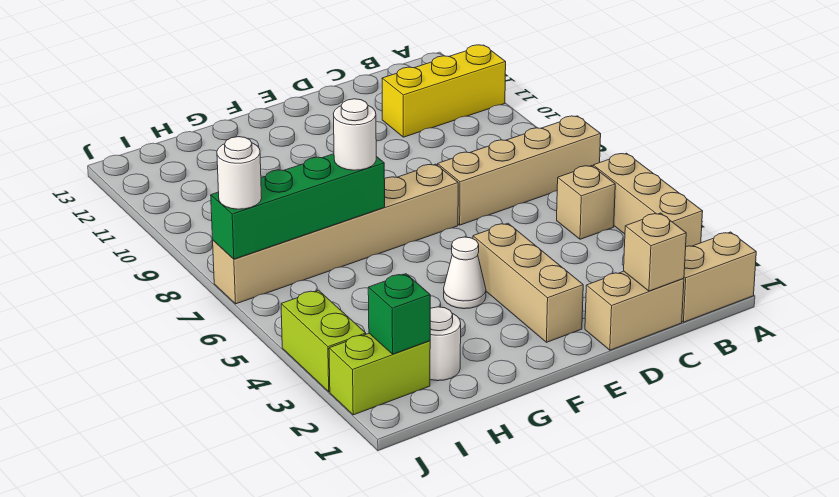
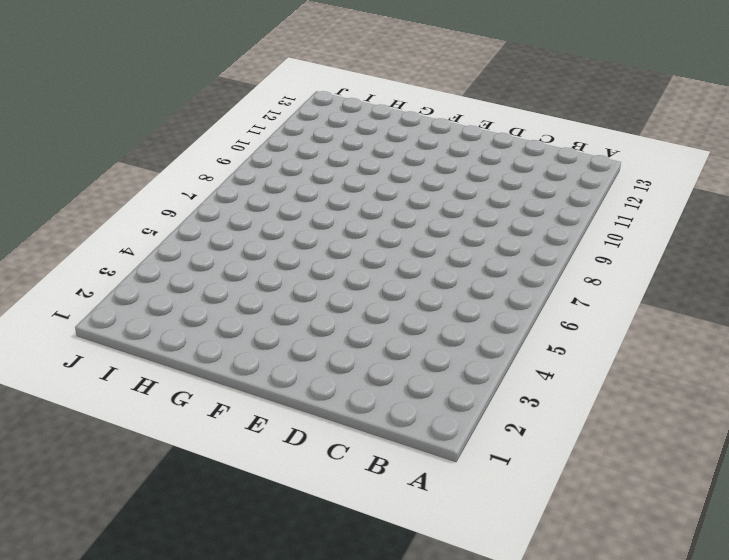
none -> tan brick A1:B1 level 1
none -> tan brick A3:A5 level 1
none -> tan brick A7:D7 level 1

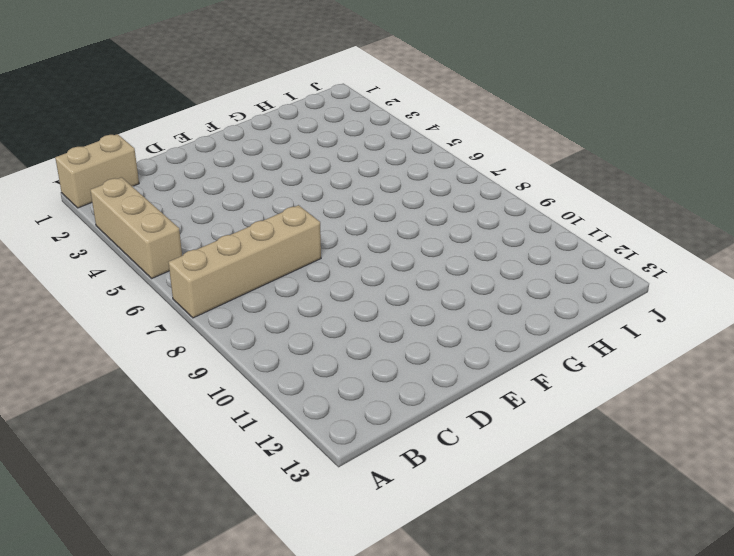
none -> yellow brick A11:C11 level 1
none -> tan brick B5 level 1
none -> tan brick C1:D1 level 1

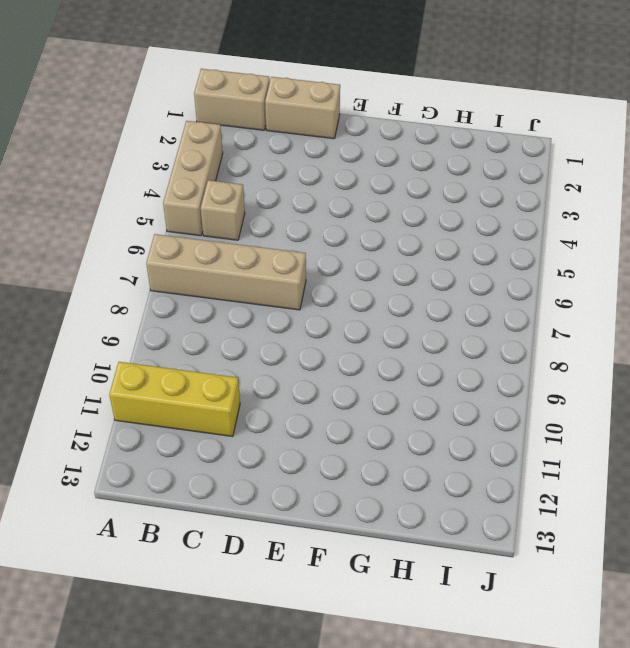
none -> tan brick E2:E4 level 1
none -> tan brick E7:J7 level 1
none -> white cone F4 level 1

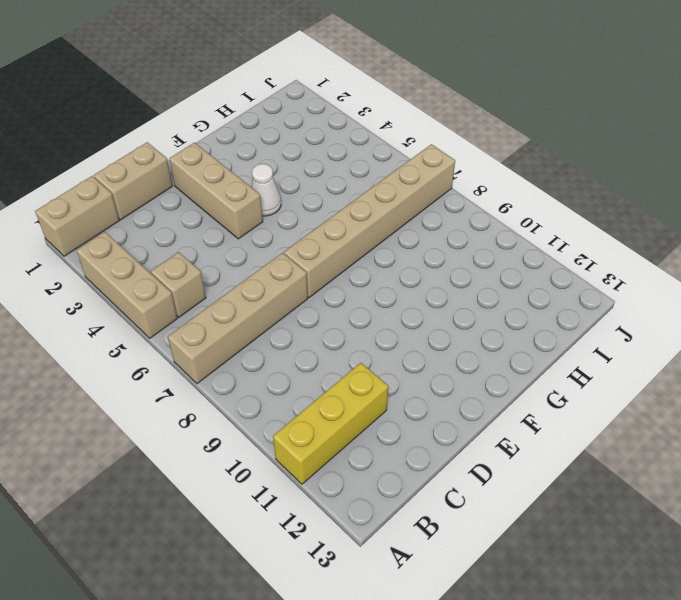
none -> white round brick H2 level 1
none -> lime brick I2:J2 level 1
none -> lime brick J3:J4 level 1

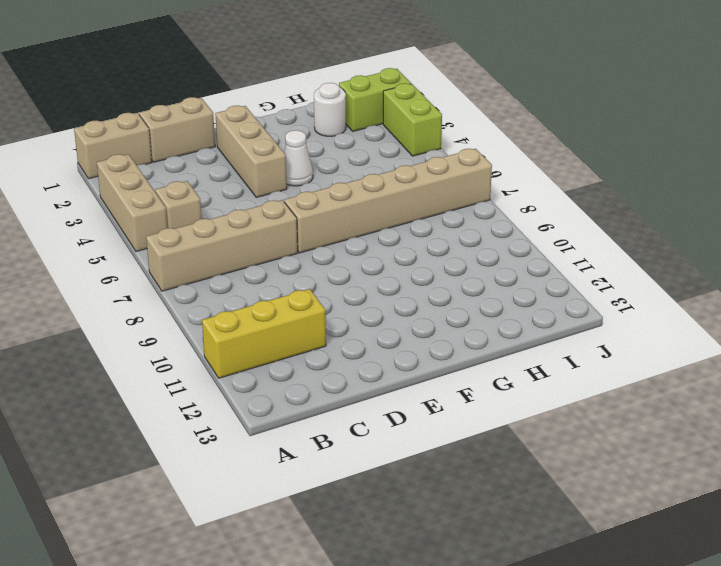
none -> tan brick C1 level 2
none -> green brick G7:J7 level 2
none -> green brick I2 level 2

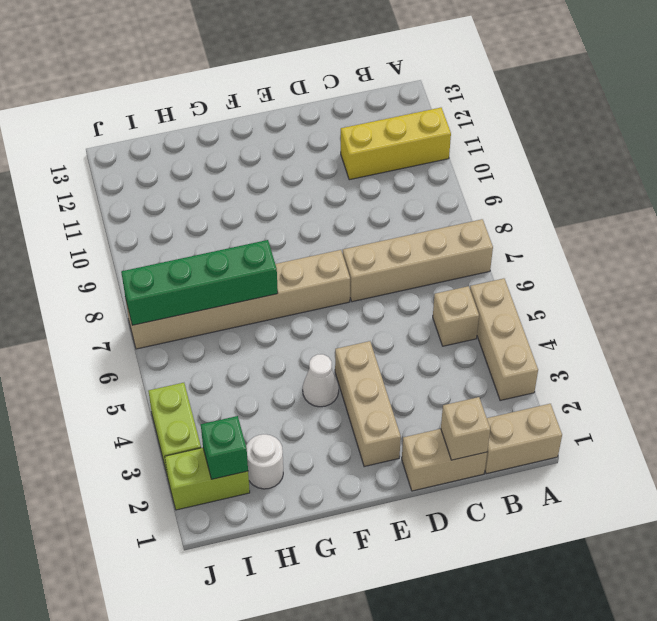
none -> white round brick G7 level 3
none -> white round brick J7 level 3

